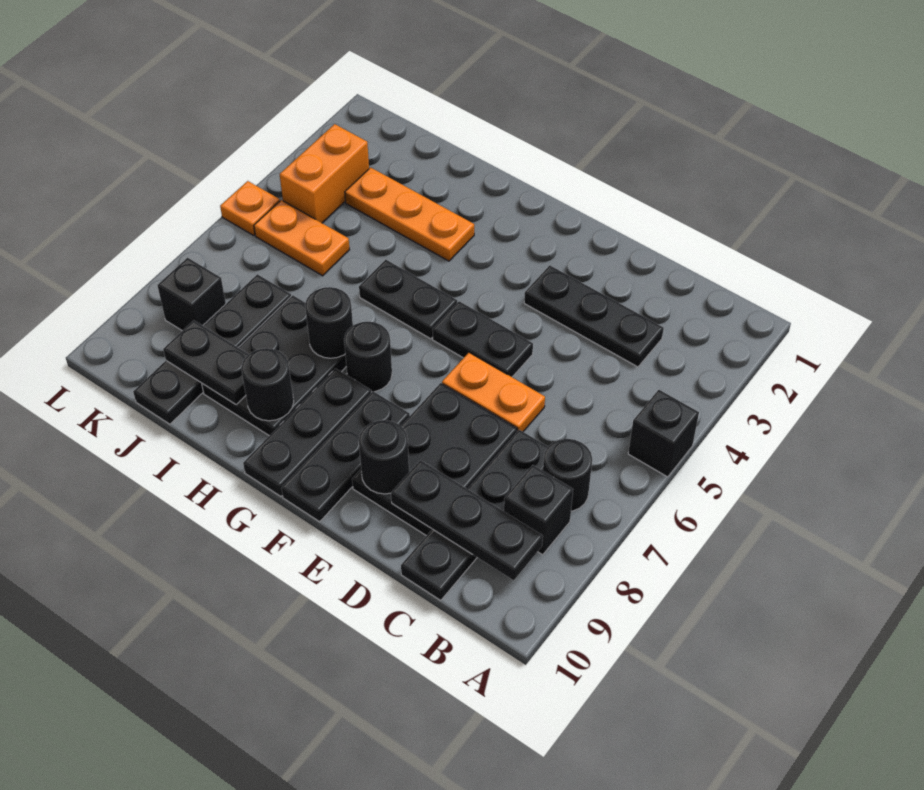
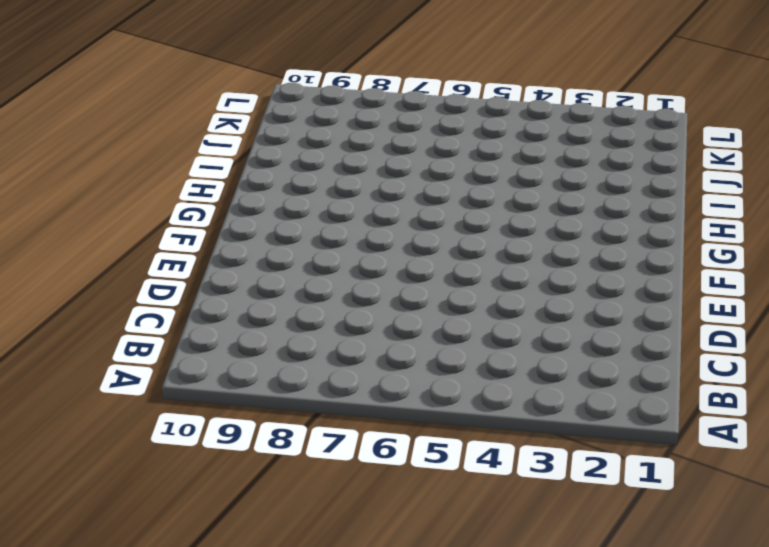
none -> black brick A5 level 1
none -> black round brick B7 level 1
none -> black brick B8 level 1

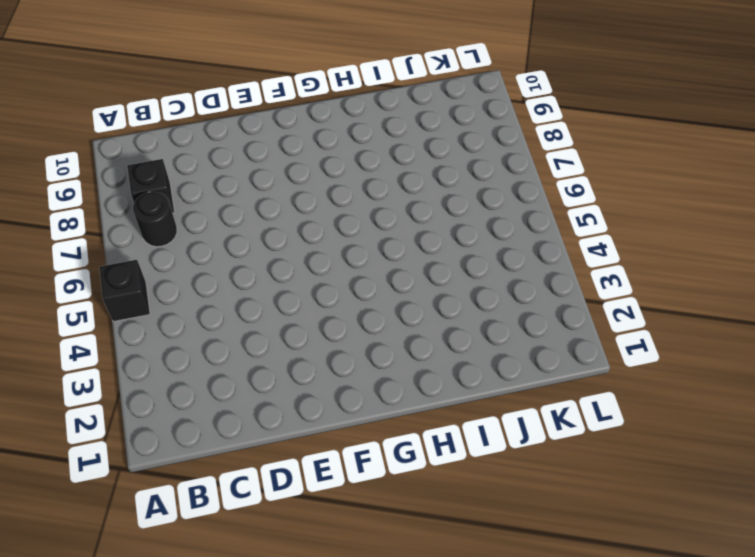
none -> black plate C3:E3 level 1
none -> black plate C7:C10 level 1
none -> orange plate D6:E6 level 1

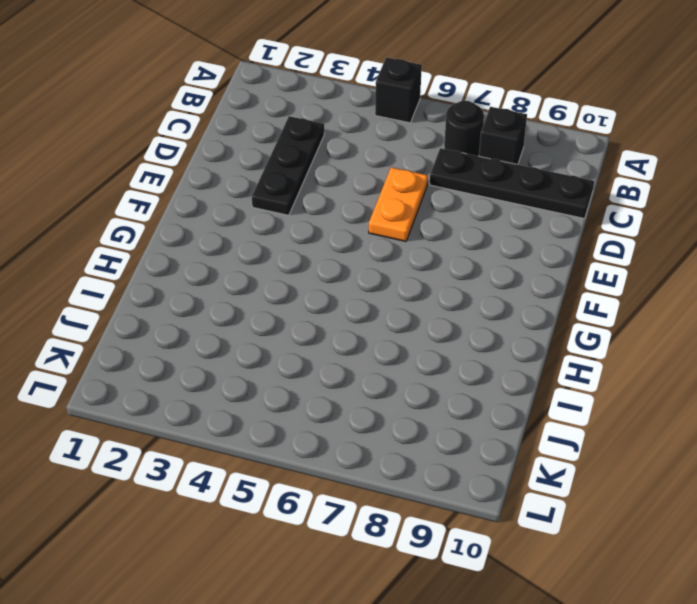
none -> black plate D7:E9 level 1
none -> black plate E5:F5 level 1
none -> black plate F8:F10 level 1

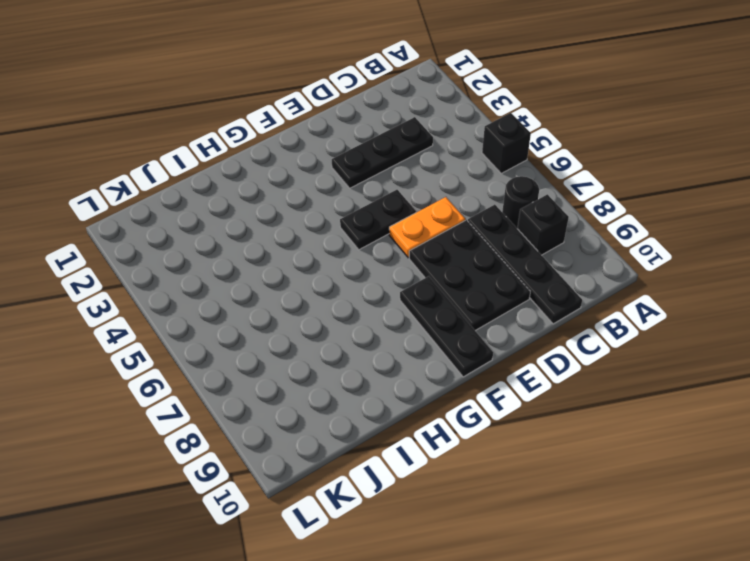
none -> black plate G5:H5 level 1
none -> black round brick G7 level 1
none -> black plate G8:G10 level 1

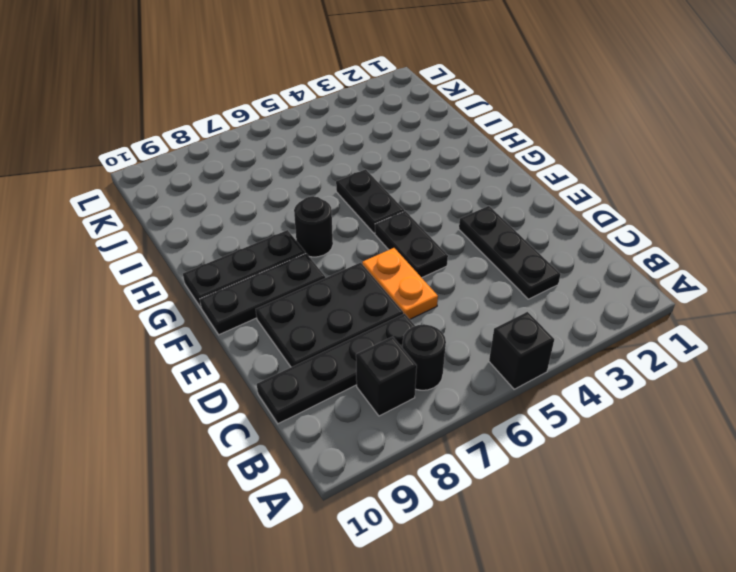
none -> orange plate H3:J3 level 1
none -> black plate H7:I9 level 1
none -> orange plate J5:K5 level 1

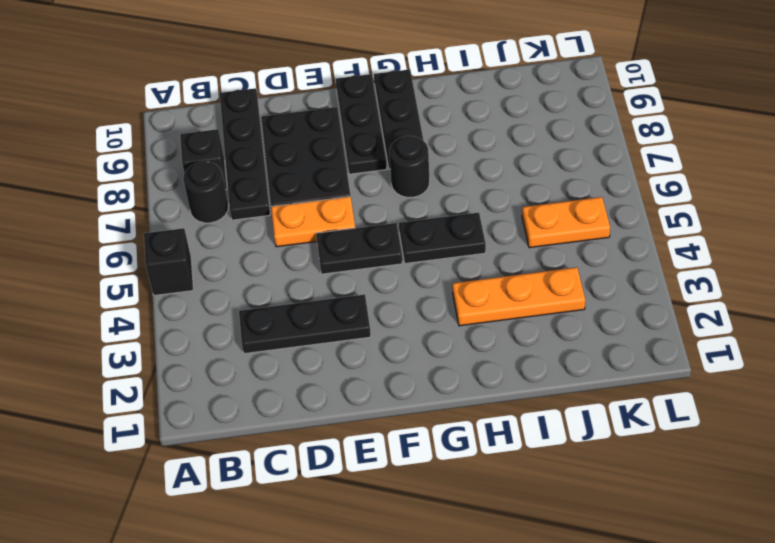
none -> black plate H7:I9 level 1
none -> black plate J7:J10 level 1
none -> orange brick K3:K4 level 1

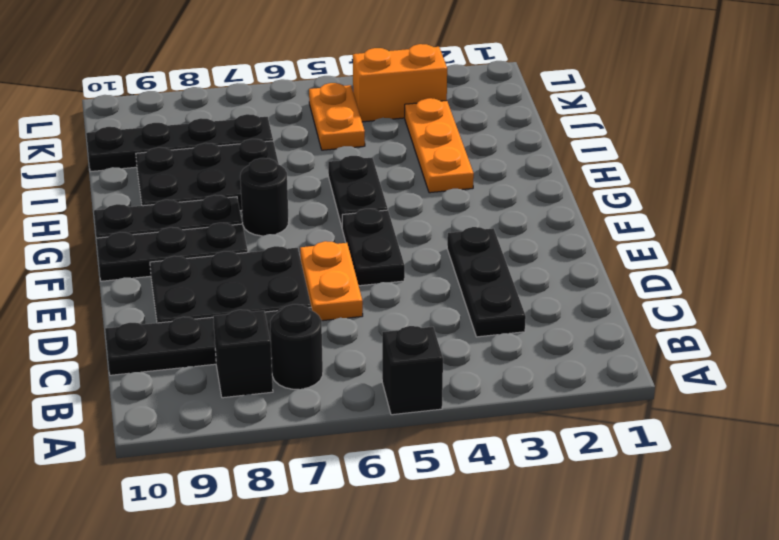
none -> black brick K8 level 1
none -> orange plate L5 level 1
none -> black plate B9:D9 level 2

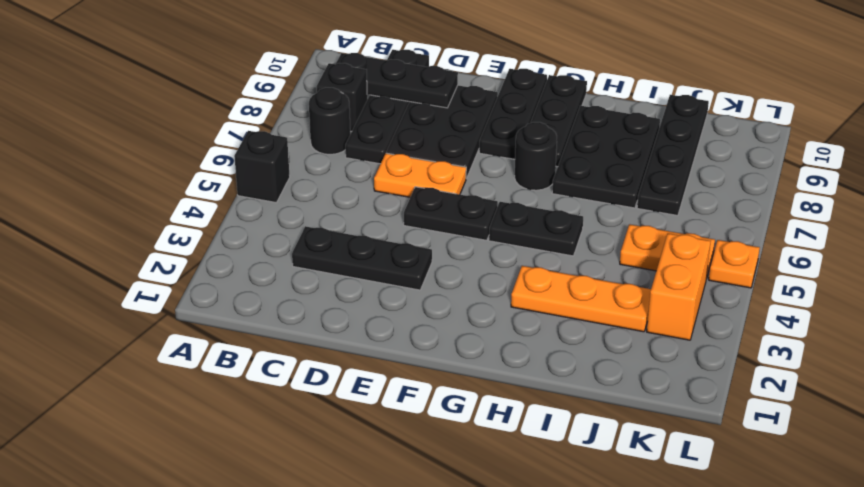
none -> black brick K8 level 1
none -> black round brick E9 level 2
none -> black round brick H7 level 2

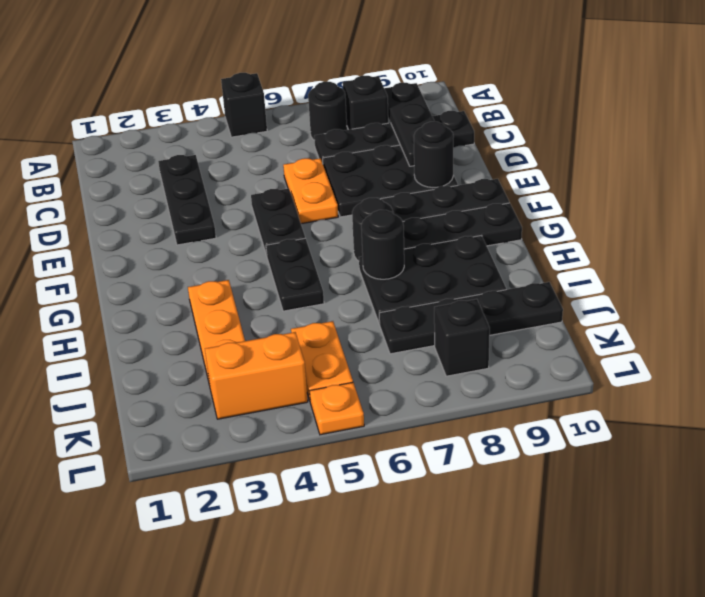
none -> black round brick H9 level 2
none -> black plate I9:J9 level 2

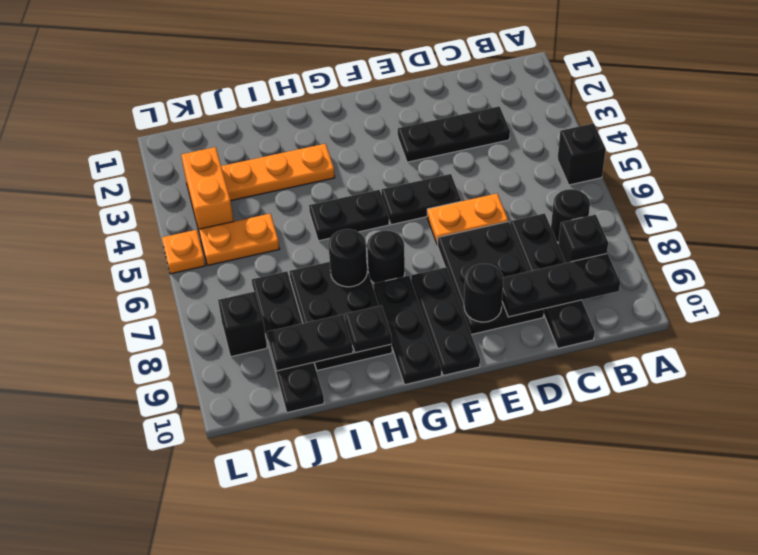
black plate H9 level 2 -> black round brick H9 level 2

